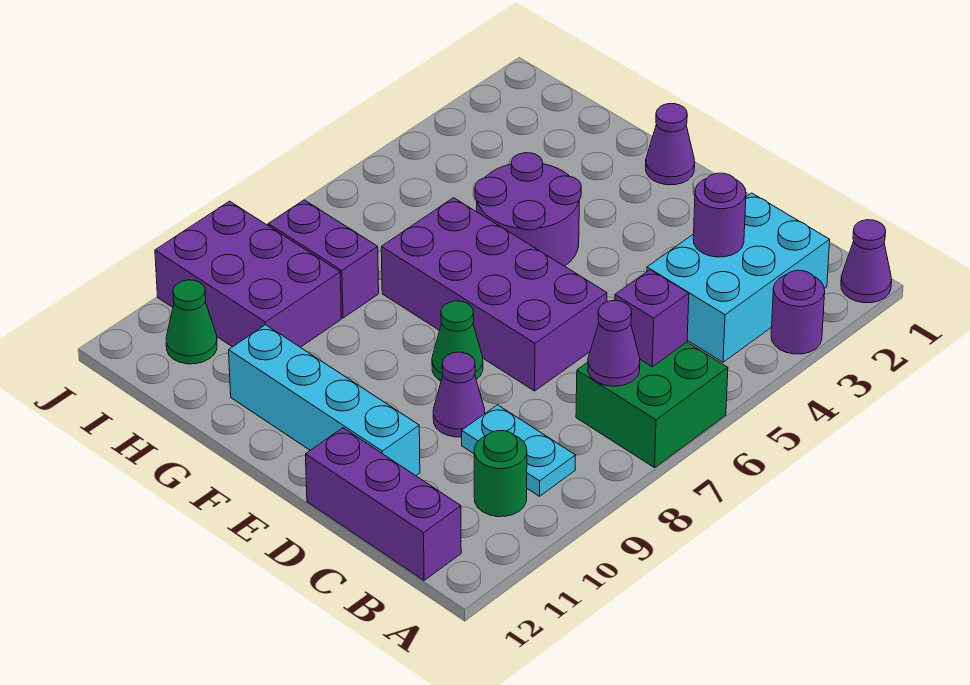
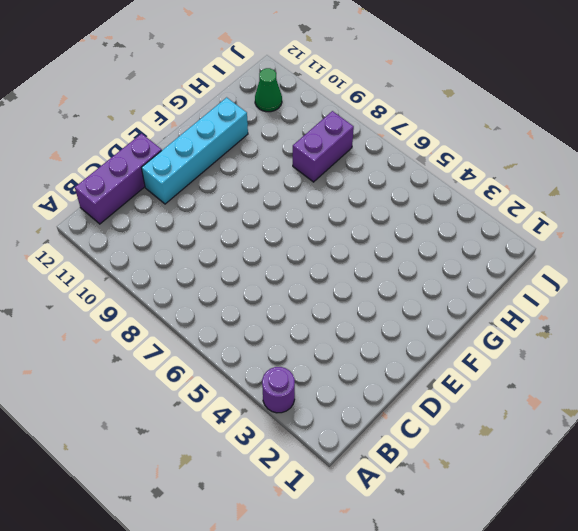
none -> purple cone A1 level 1
none -> green brick A6:B7 level 1
none -> cyan brick B2:C4 level 1

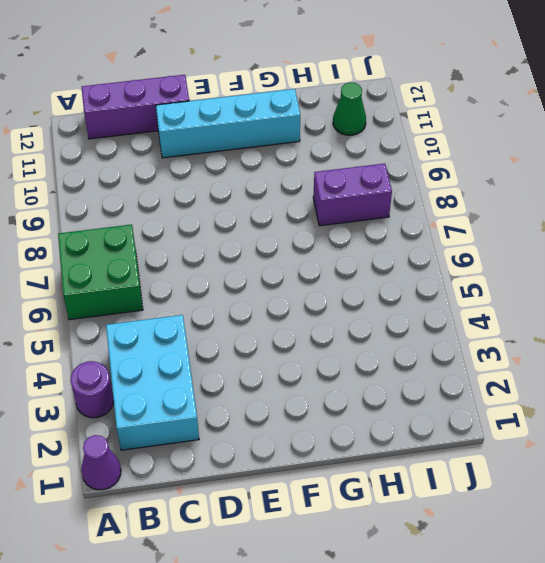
none -> cyan plate B9:C9 level 1
none -> green round brick B10 level 1
none -> purple brick D6:G7 level 1

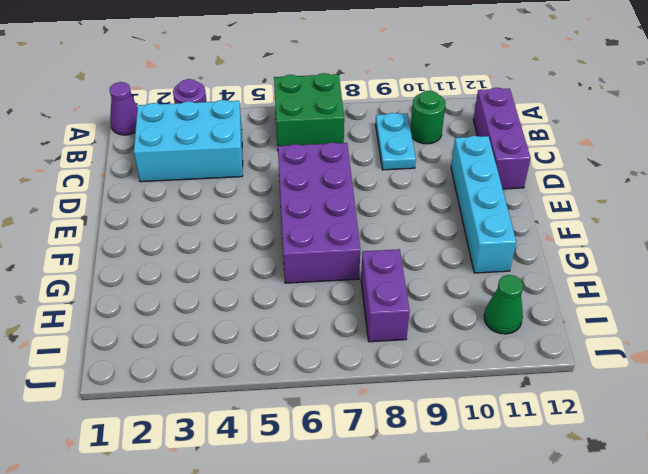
none -> purple cone D9 level 1
none -> green cone E8 level 1
none -> purple cone F1 level 1

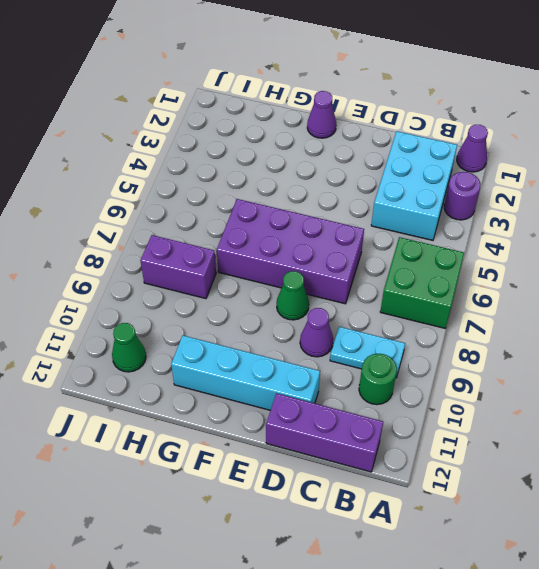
none -> purple round brick F4:G5 level 1
none -> purple brick H9:J10 level 1
none -> purple brick B6 level 2

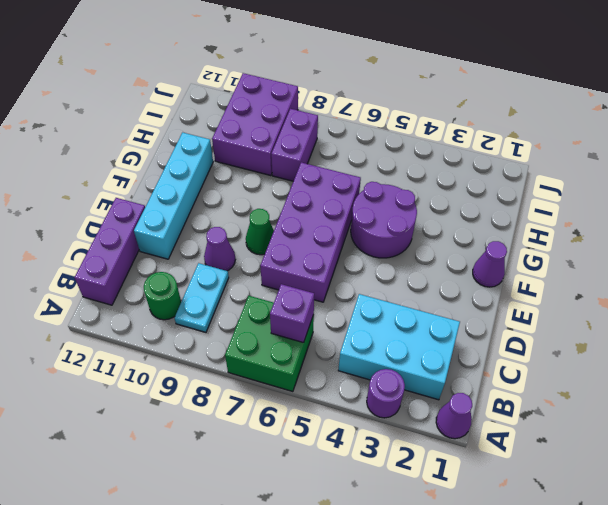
none -> green cone I11 level 1
none -> purple cone B7 level 2
none -> purple round brick C3 level 2

